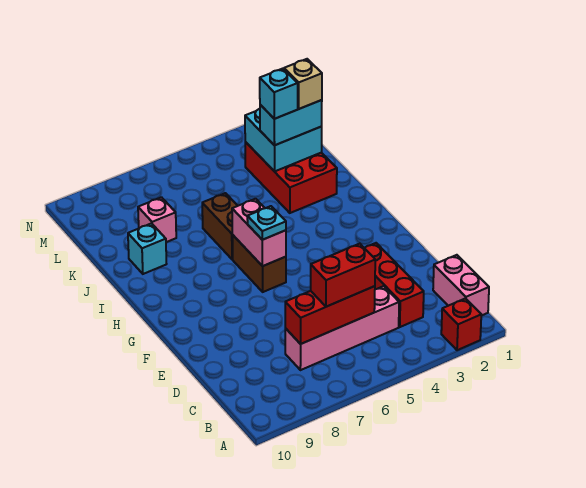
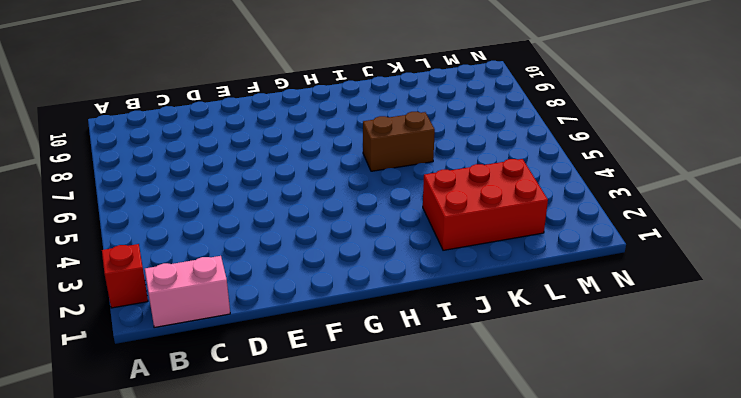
none -> red brick C3:E3 level 1
none -> pink brick C4:C7 level 1
none -> brown brick G6:H6 level 1

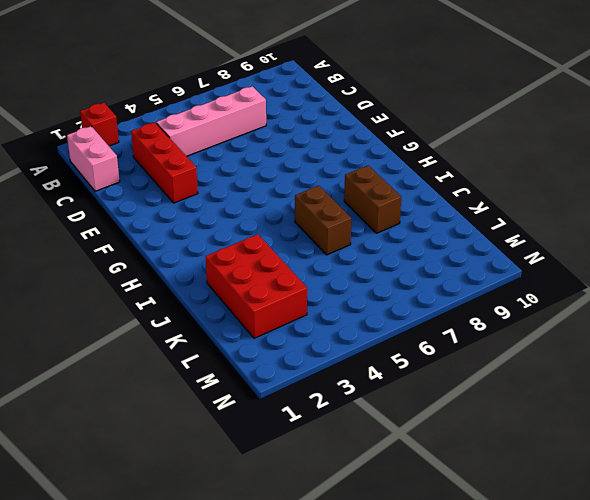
brown brick I8:J8 level 1 -> brown brick G6:H6 level 1
none -> cyan brick J9 level 1
none -> pink brick K8 level 1
none -> red brick C5:C7 level 2

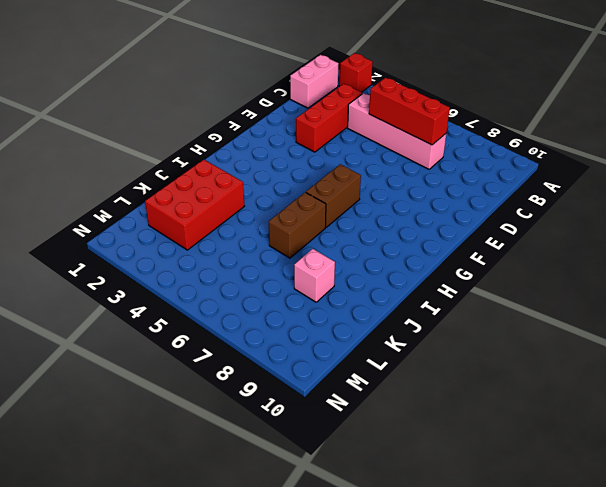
none -> cyan brick J9 level 1
none -> pink brick G6:H6 level 2
none -> cyan brick K2:L3 level 2

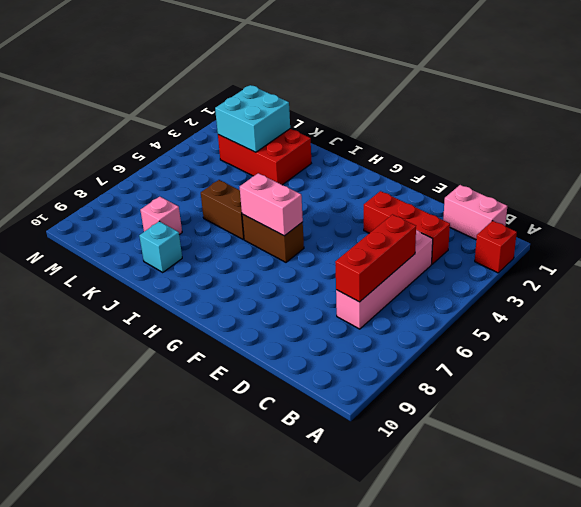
none -> red brick C5:C6 level 3
none -> cyan plate G6 level 3
none -> cyan brick K2:K3 level 3

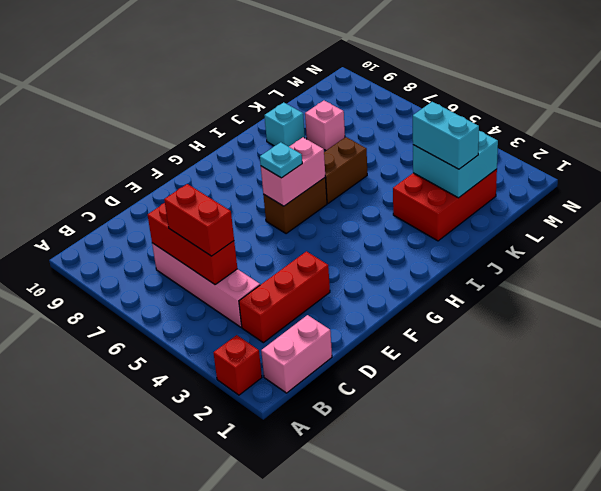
none -> tan brick K2 level 4
none -> cyan brick K3 level 4

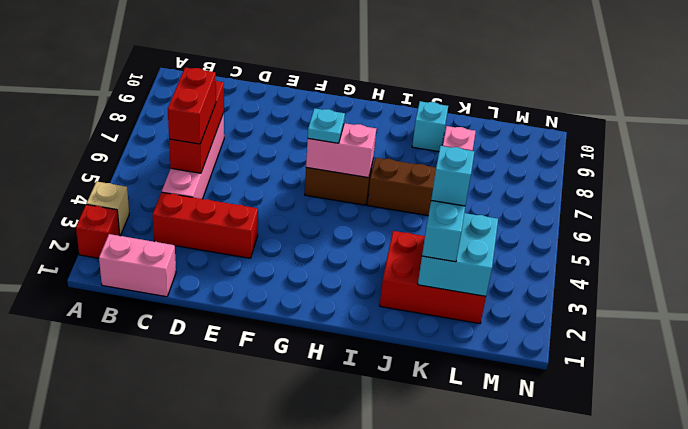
tan brick A3 level 1 -> tan brick K2 level 4

